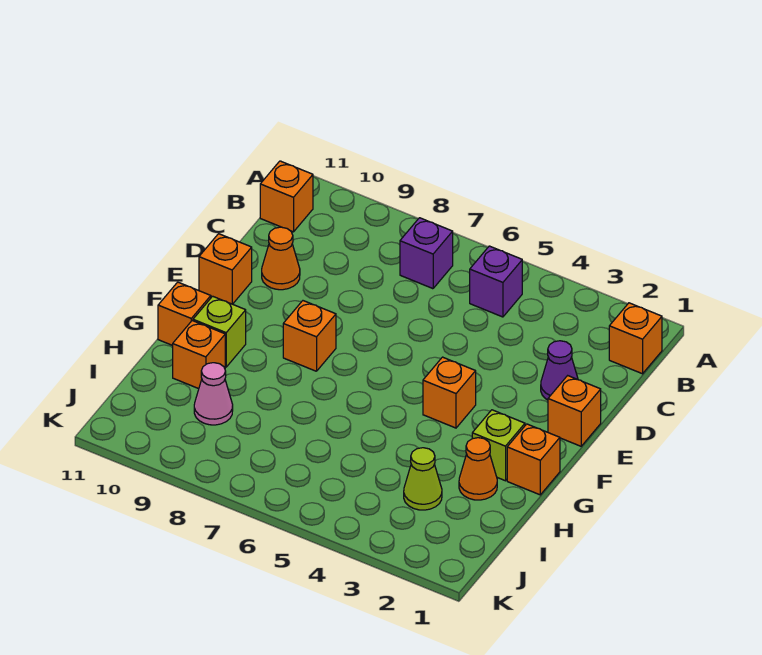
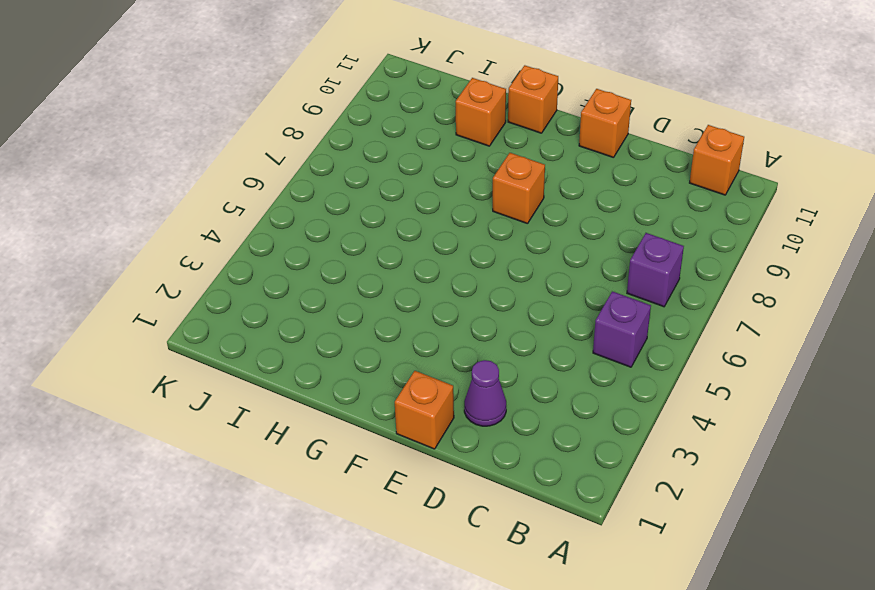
none -> orange brick B1 level 1
none -> orange cone D10 level 1
none -> orange brick F4 level 1

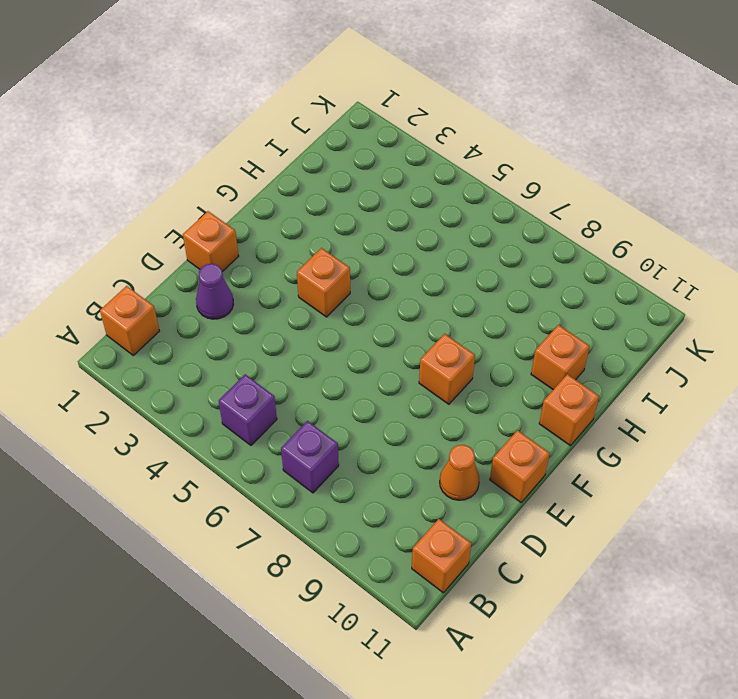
none -> orange brick G1 level 1
none -> lime brick G2 level 1
none -> lime brick G10 level 1

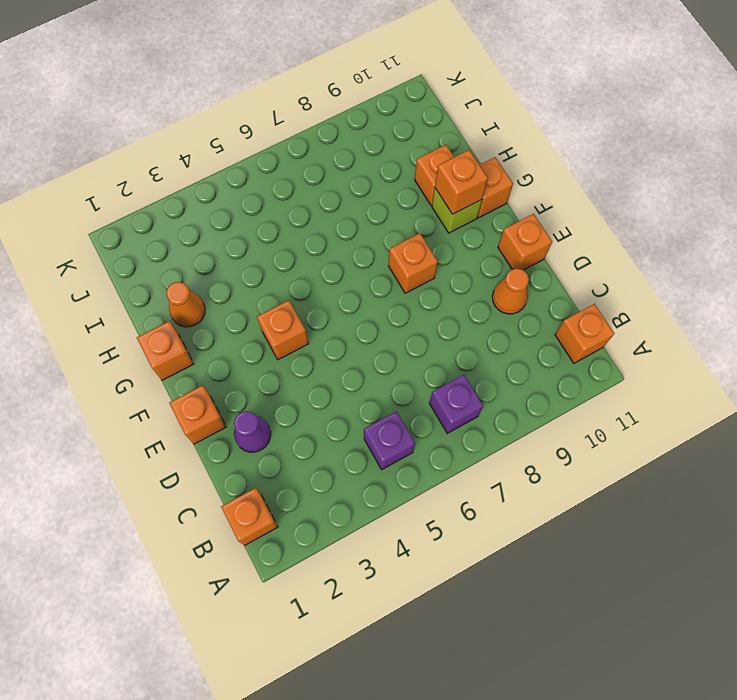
orange brick G10 level 2 -> none
none -> lime brick G2 level 1
none -> lime cone I3 level 1
none -> pink cone I9 level 1

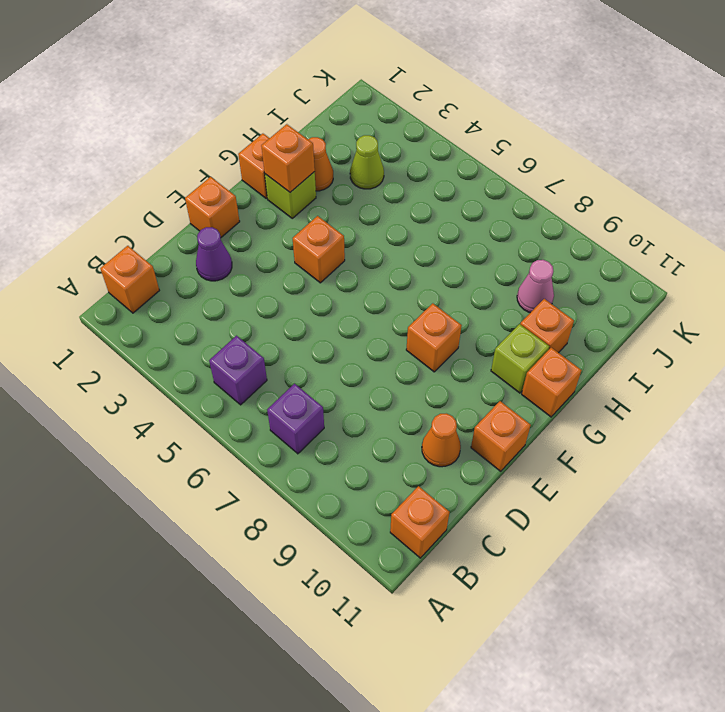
orange brick G2 level 2 -> none

